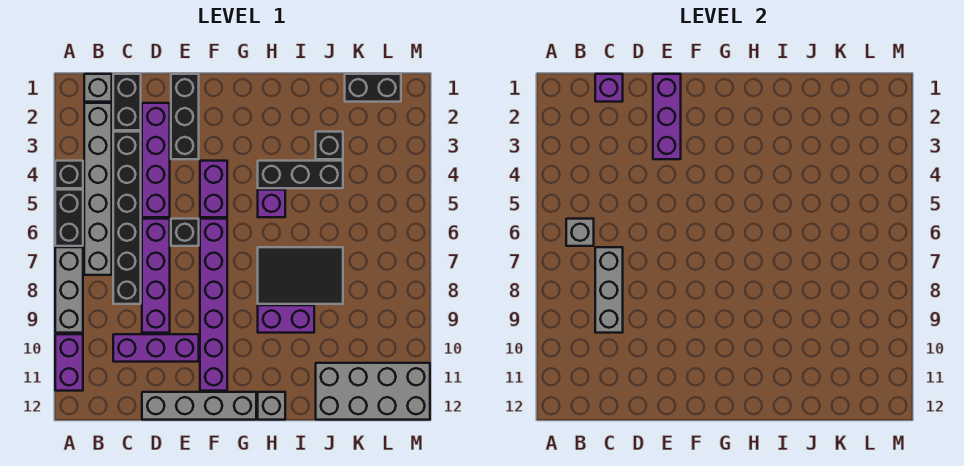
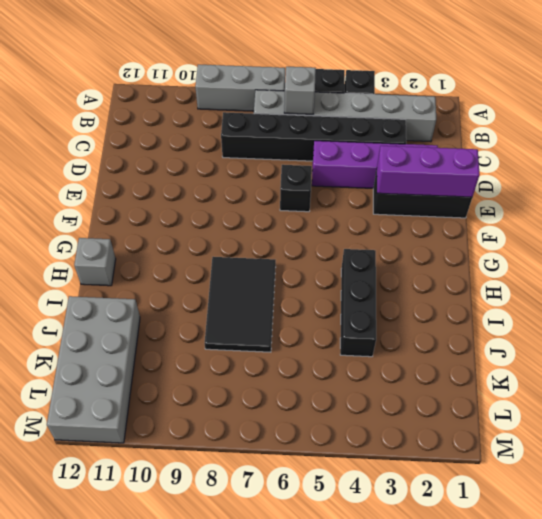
none -> purple brick A10:A11 level 1
none -> grey brick B1 level 1
none -> black brick C1:C2 level 1

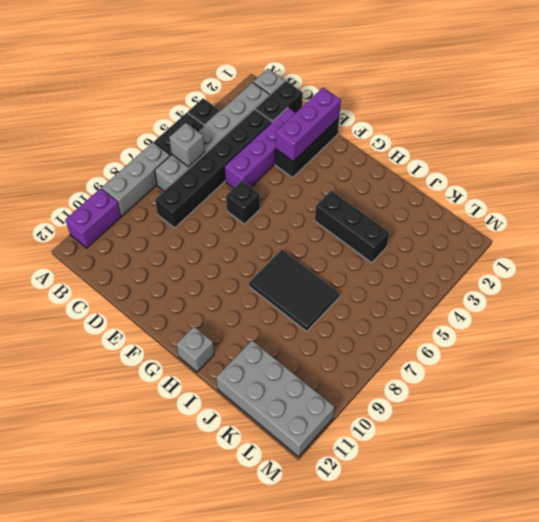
none -> purple brick C10:E10 level 1
none -> purple brick D6:D9 level 1
none -> grey brick D12:G12 level 1

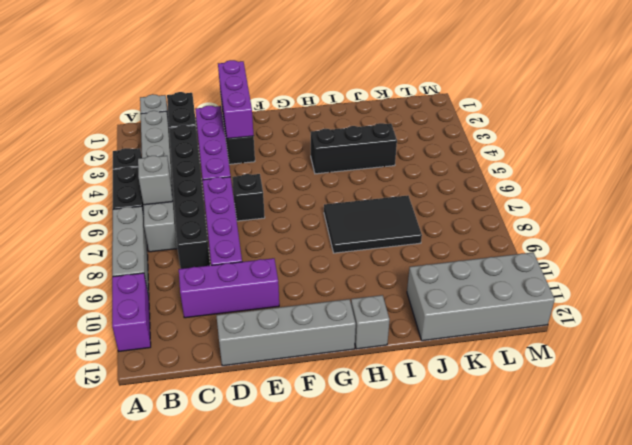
none -> purple brick F4:F5 level 1
none -> purple brick F6:F11 level 1
none -> purple brick H5 level 1

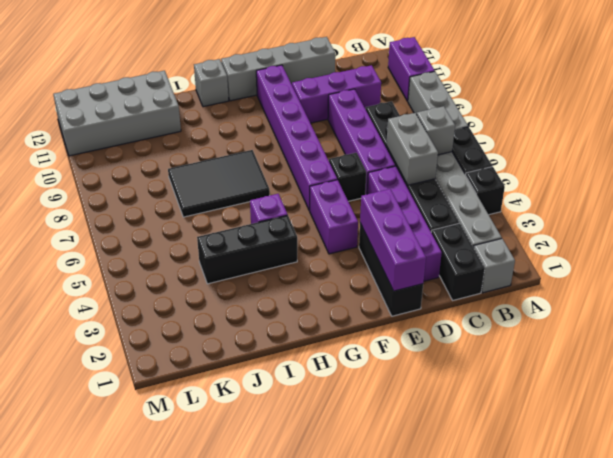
grey brick C5:C6 level 2 -> none
none -> purple brick H9:I9 level 1
none -> black brick J3 level 1
none -> black brick K1:L1 level 1

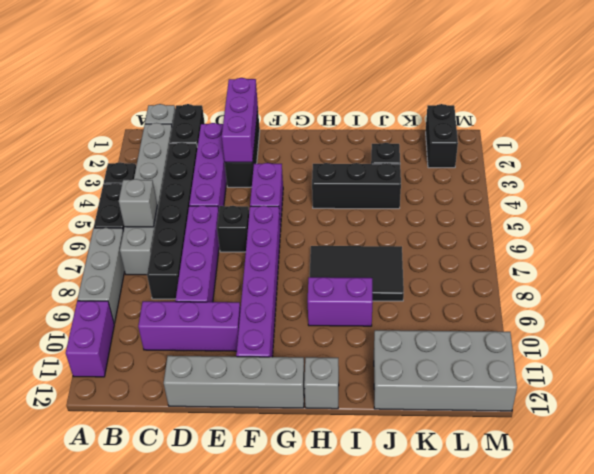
black brick L1:L2 level 1 -> black brick K1:L1 level 1
none -> purple brick H5 level 1
none -> purple brick C1 level 2
none -> grey brick C7:C9 level 2

